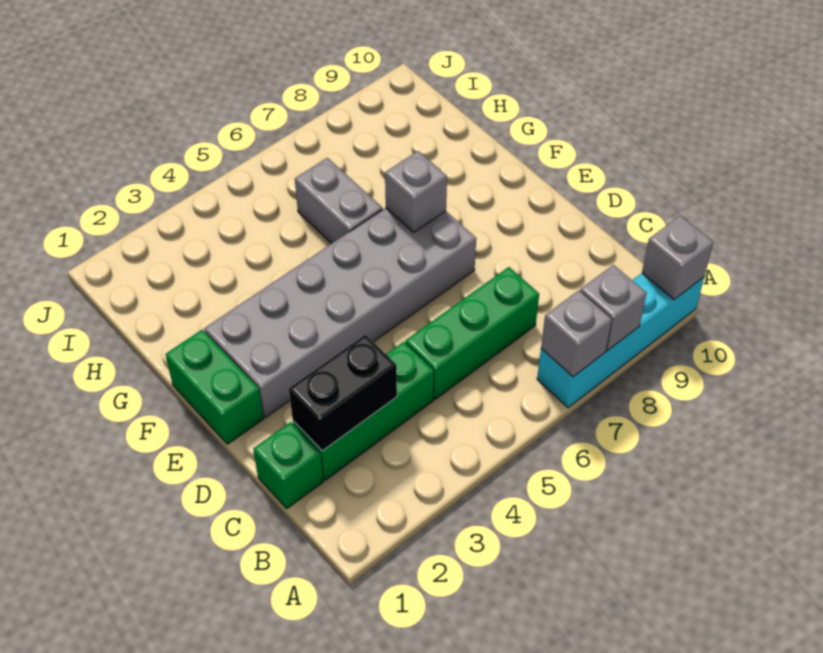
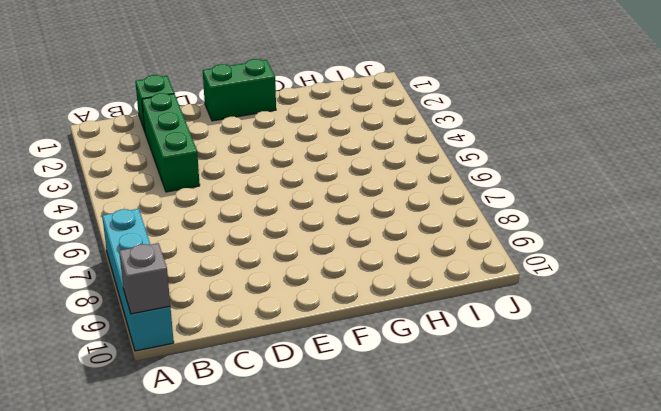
none -> green brick C5:C7 level 1
none -> grey brick E2:F7 level 1
none -> grey brick G6:H6 level 1

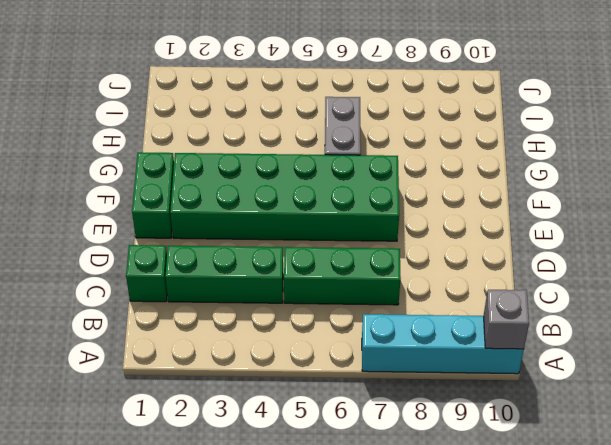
green brick E2:F7 level 1 -> grey brick E2:F7 level 1
none -> grey brick A7 level 2
none -> grey brick A8 level 2
none -> black brick C2:C3 level 2

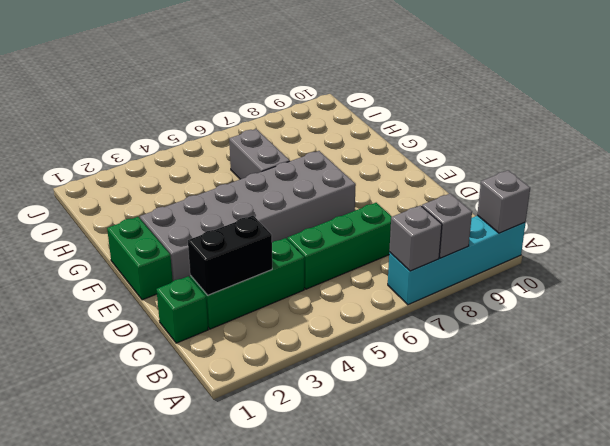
none -> grey brick F7 level 2

